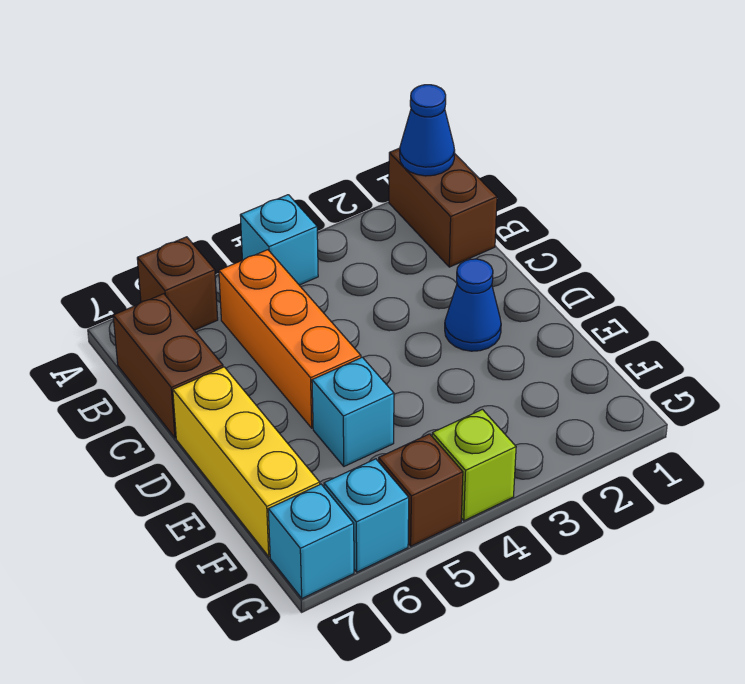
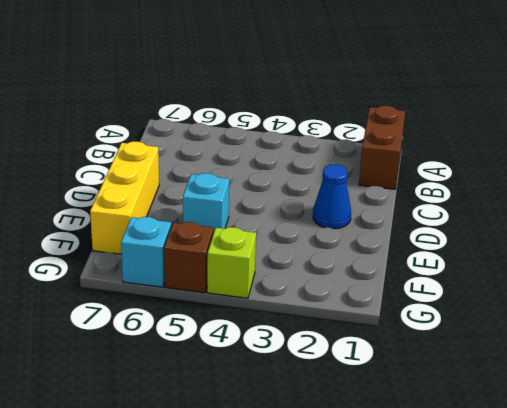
none -> cyan brick A4 level 1
none -> brown brick A6 level 1
none -> orange brick B5:D5 level 1

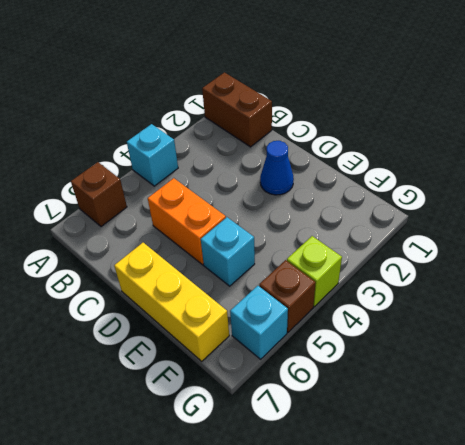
orange brick C5:D5 level 1 -> orange brick B5:D5 level 1
none -> brown brick B7:C7 level 1
none -> cyan brick G7 level 1
none -> blue cone A1 level 2

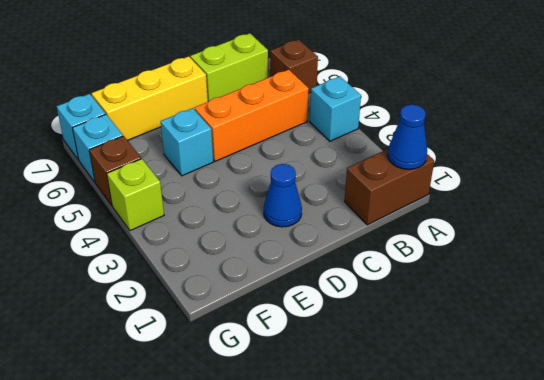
lime brick B7:C7 level 1 -> brown brick B7:C7 level 1

